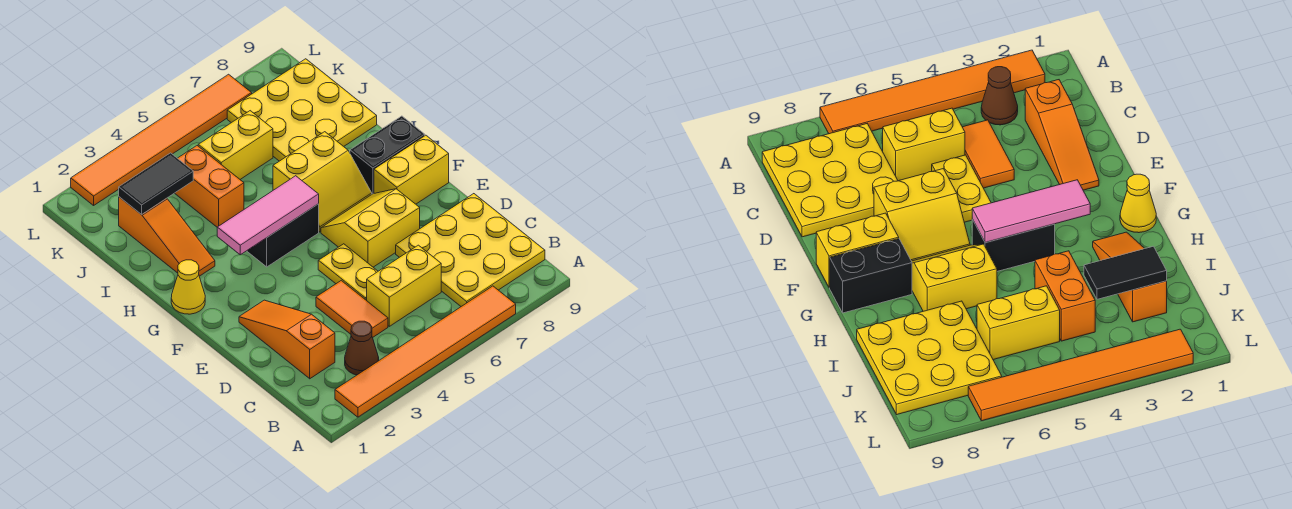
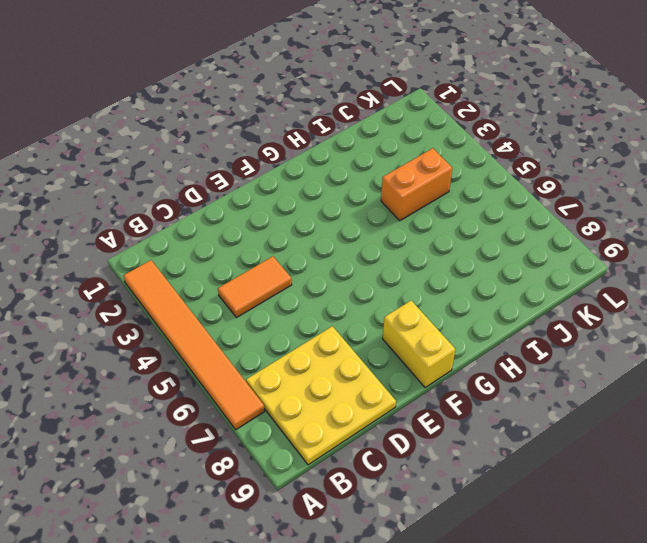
none -> brown cone B3 level 1
none -> orange slope C2:E2 level 1 top C
none -> yellow brick C5:C6 level 1

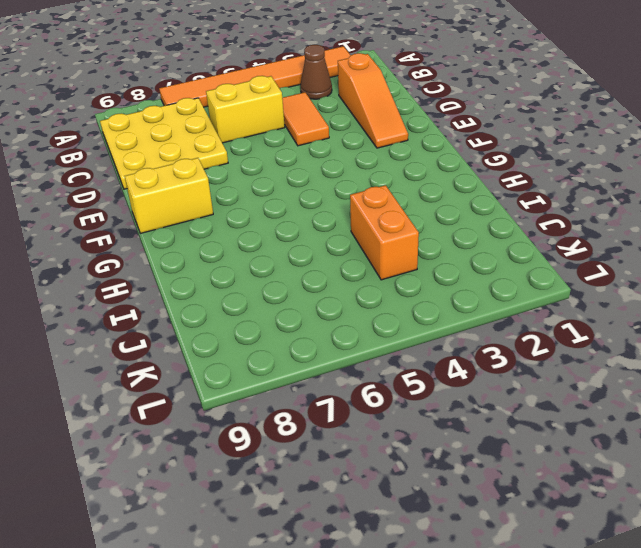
none -> yellow plate D5:E5 level 1
none -> yellow slope E6:F7 level 1 top E
none -> yellow cone G1 level 1

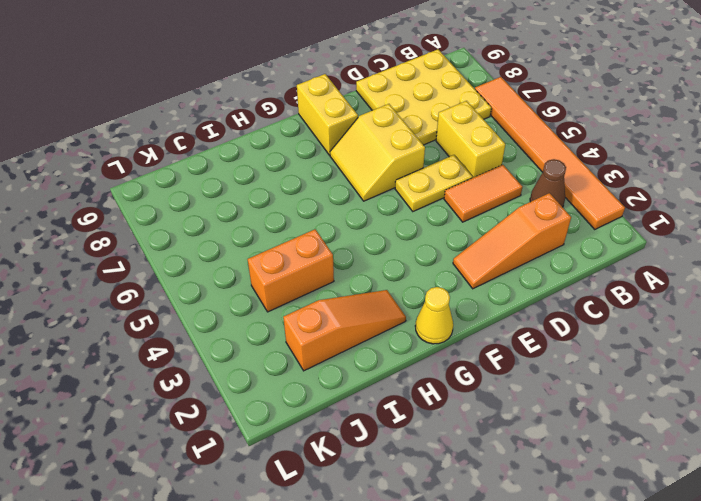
none -> black brick G4:G5 level 1
none -> yellow slope G6:H7 level 1 top H
none -> black brick G8:G9 level 1

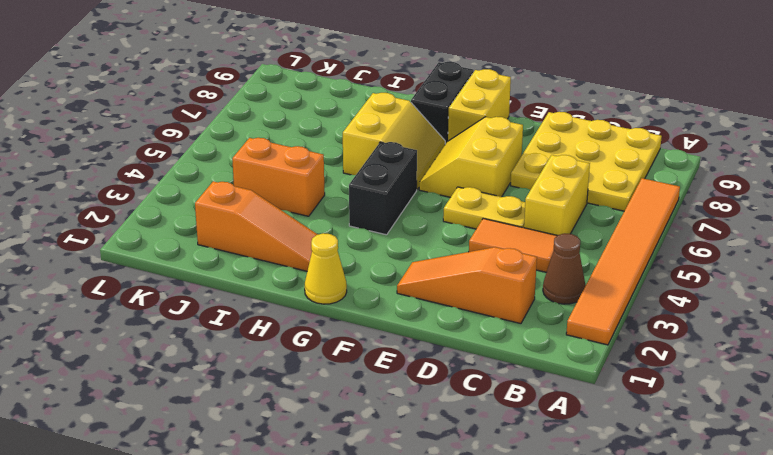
none -> yellow plate I7:K9 level 1
none -> yellow brick J5:J6 level 1
none -> orange tile L2:L7 level 1

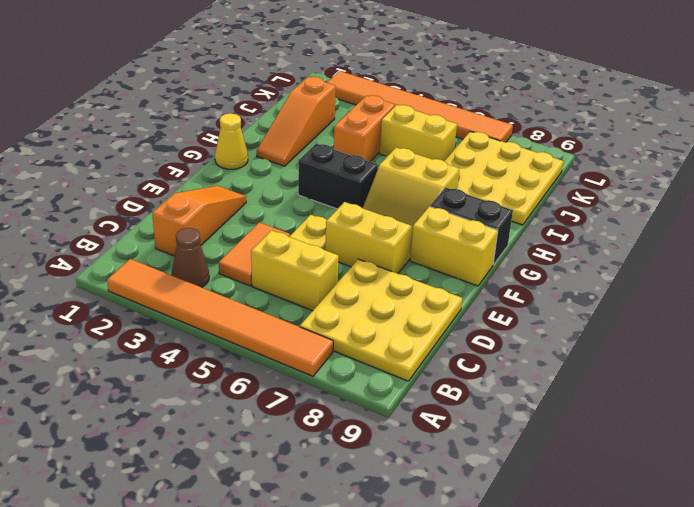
none -> pink tile G3:G5 level 2
none -> black tile J2:J3 level 2

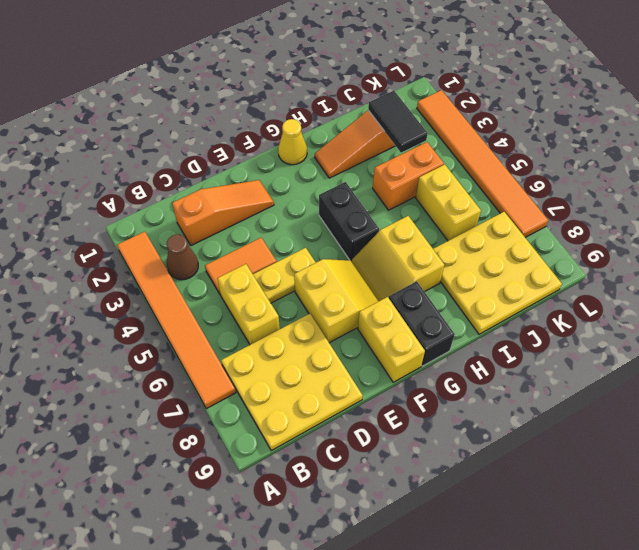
none -> pink tile G3:G5 level 2

